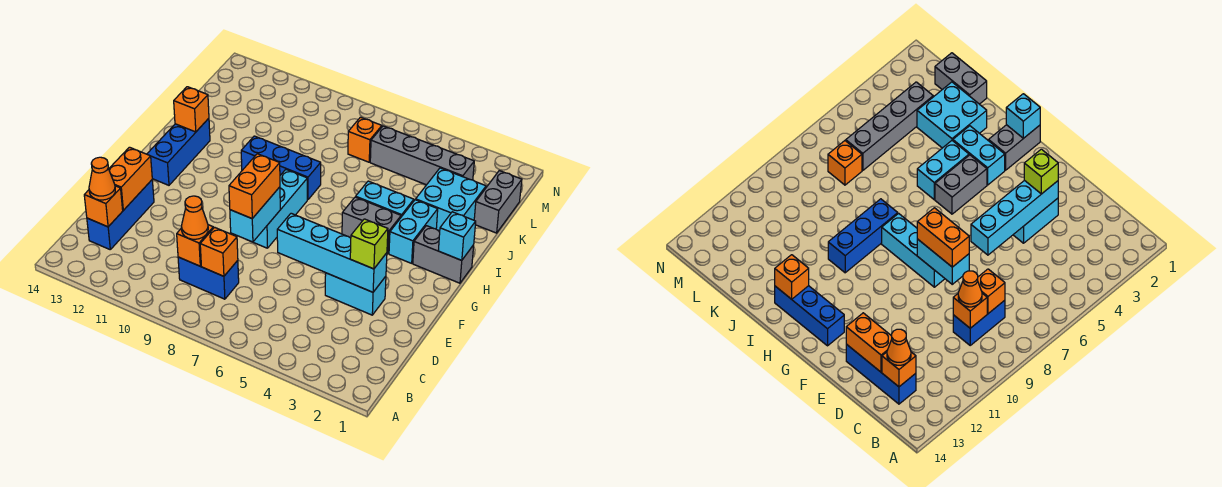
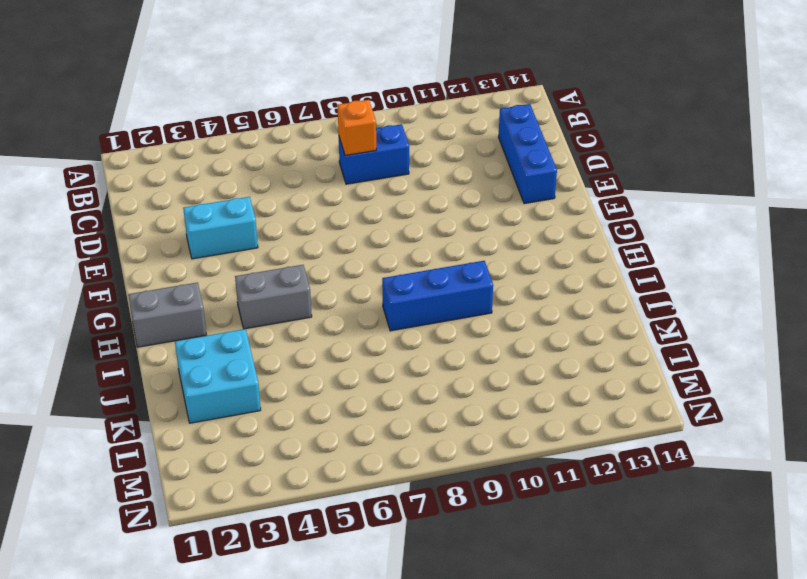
none -> cyan brick F8:H8 level 1
none -> blue brick G13:I13 level 1
none -> cyan brick H3:I3 level 1

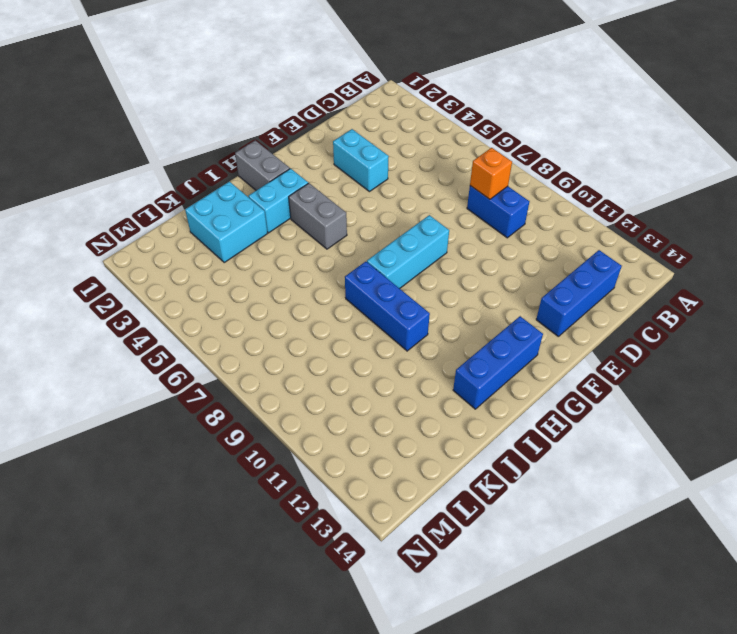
none -> cyan brick I4:I5 level 1
none -> grey brick K1:L1 level 1
none -> grey brick L3:L6 level 1

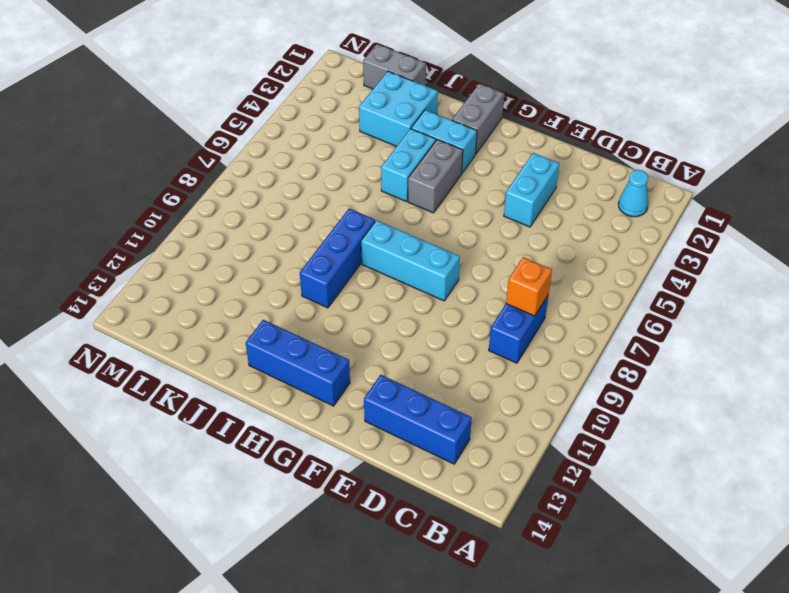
cyan cone B2 level 1 -> none
none -> grey brick L3:L6 level 1
none -> orange brick L7 level 1
none -> orange brick C9 level 2

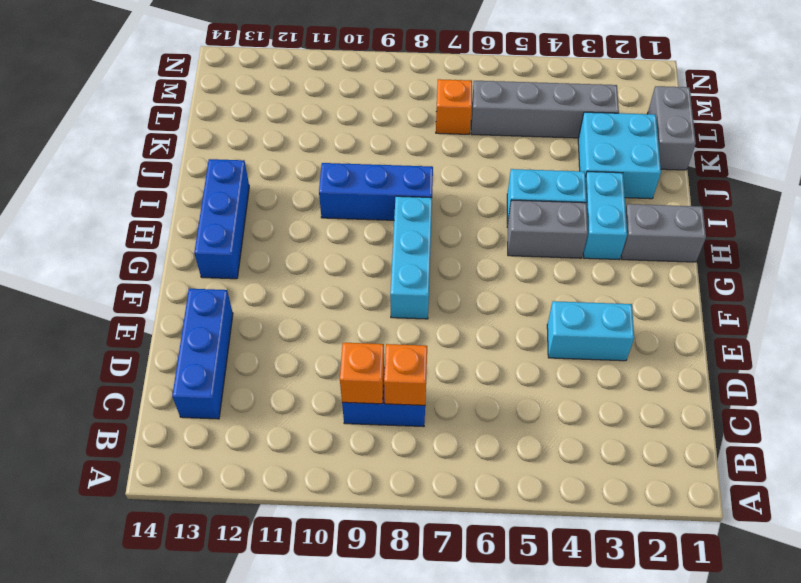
none -> orange brick C13 level 2
none -> orange brick D13:E13 level 2
none -> cyan brick E3:E6 level 2

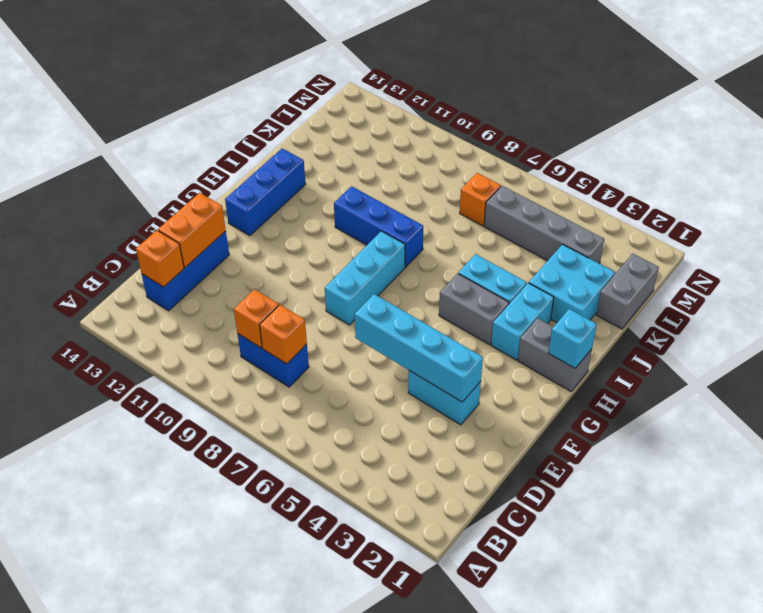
none -> cyan brick E8:F8 level 2
none -> orange brick I13 level 2
none -> orange cone C9 level 3

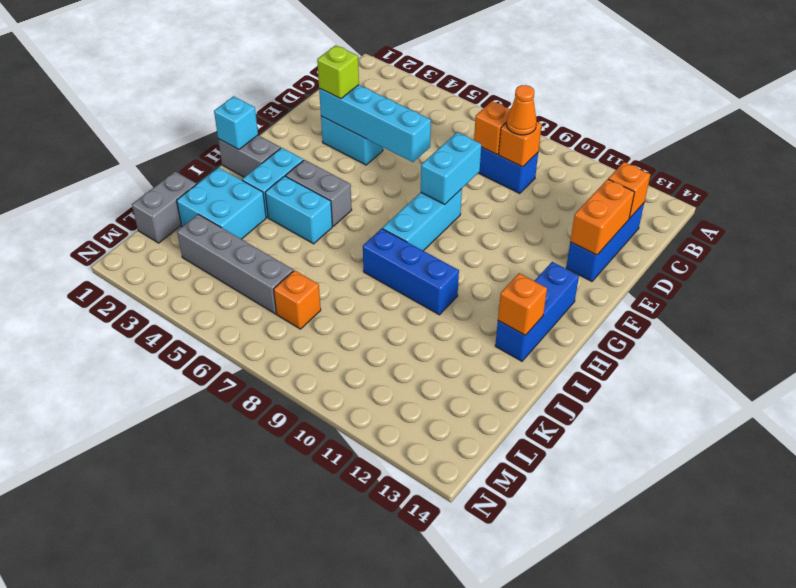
none -> orange cone C13 level 3
none -> orange brick E8:F8 level 3

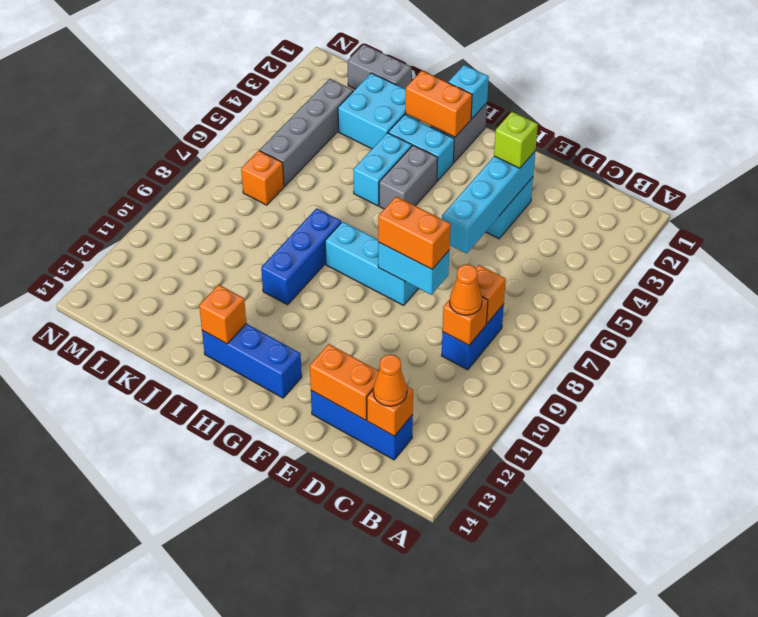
orange brick H2:I2 level 2 -> none

